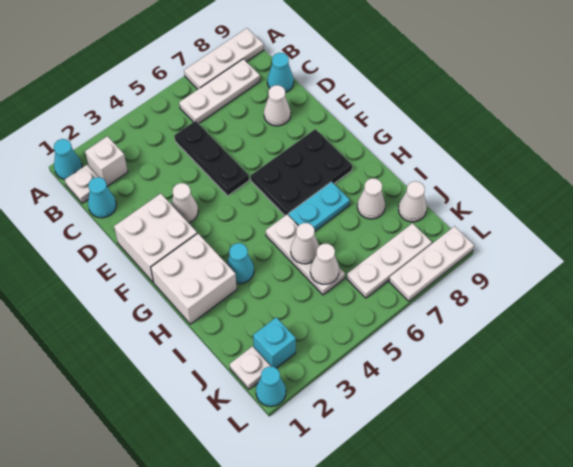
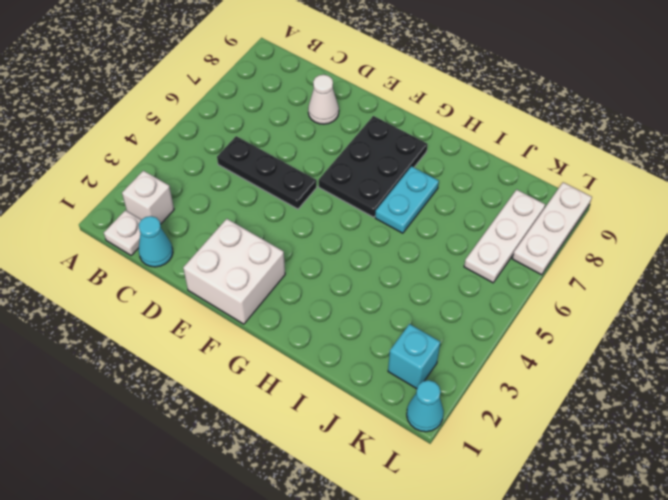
none -> cyan cone A1 level 1
none -> white plate A7:A9 level 1
none -> white plate B6:B8 level 1

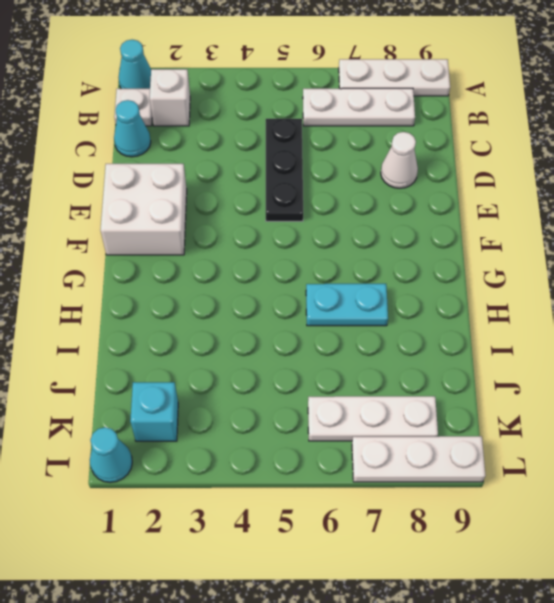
none -> cyan cone C9 level 1
none -> white cone E3 level 1
none -> black plate F6:G8 level 1

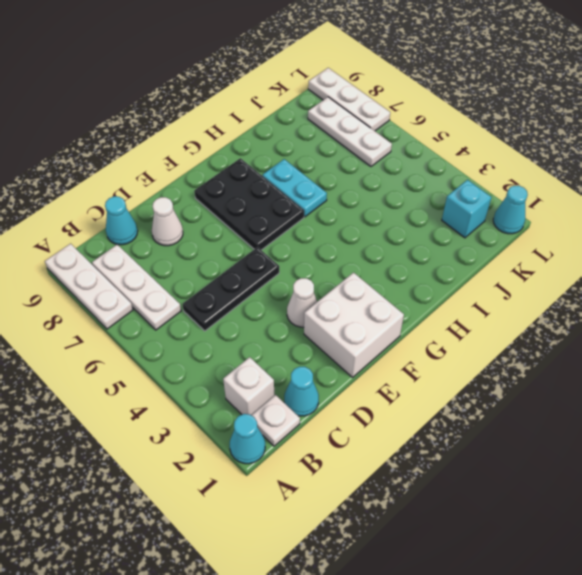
none -> white brick G1:H2 level 1
none -> cyan cone H3 level 1
none -> white plate H5:J5 level 1

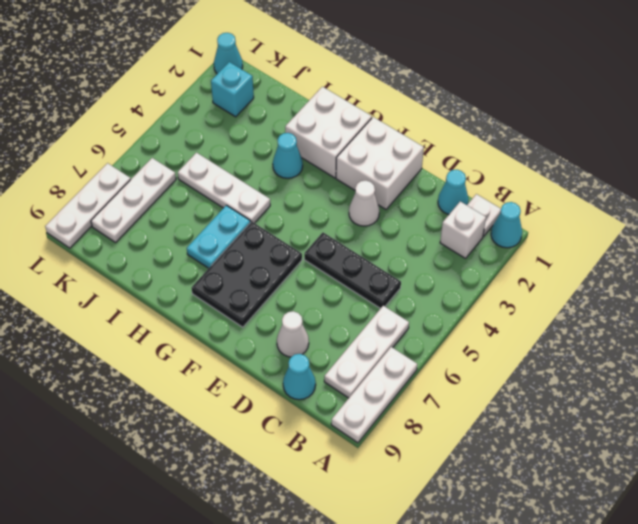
none -> white cone I8 level 1
none -> white cone J9 level 1
none -> white plate K1 level 1

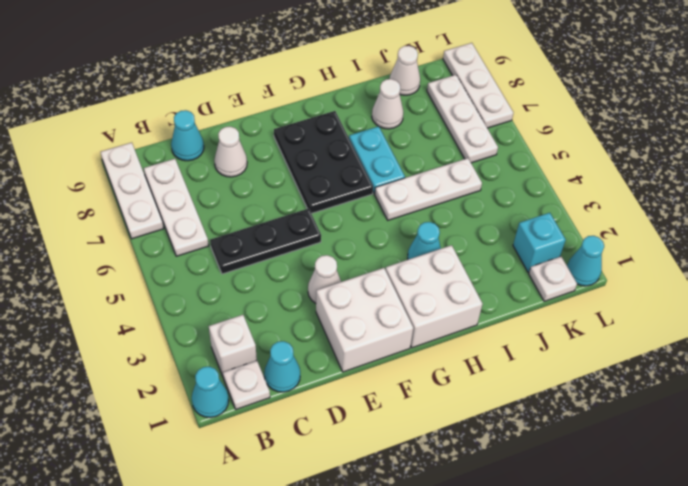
none -> white cone I5 level 2
none -> white cone J5 level 2

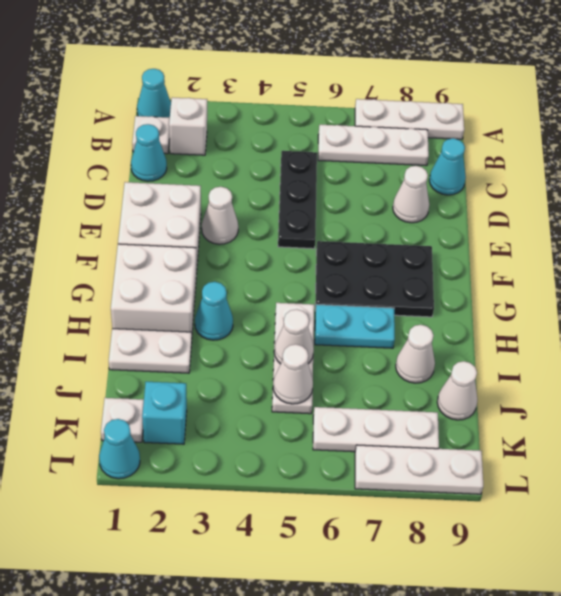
white plate I1:I2 level 1 -> none

